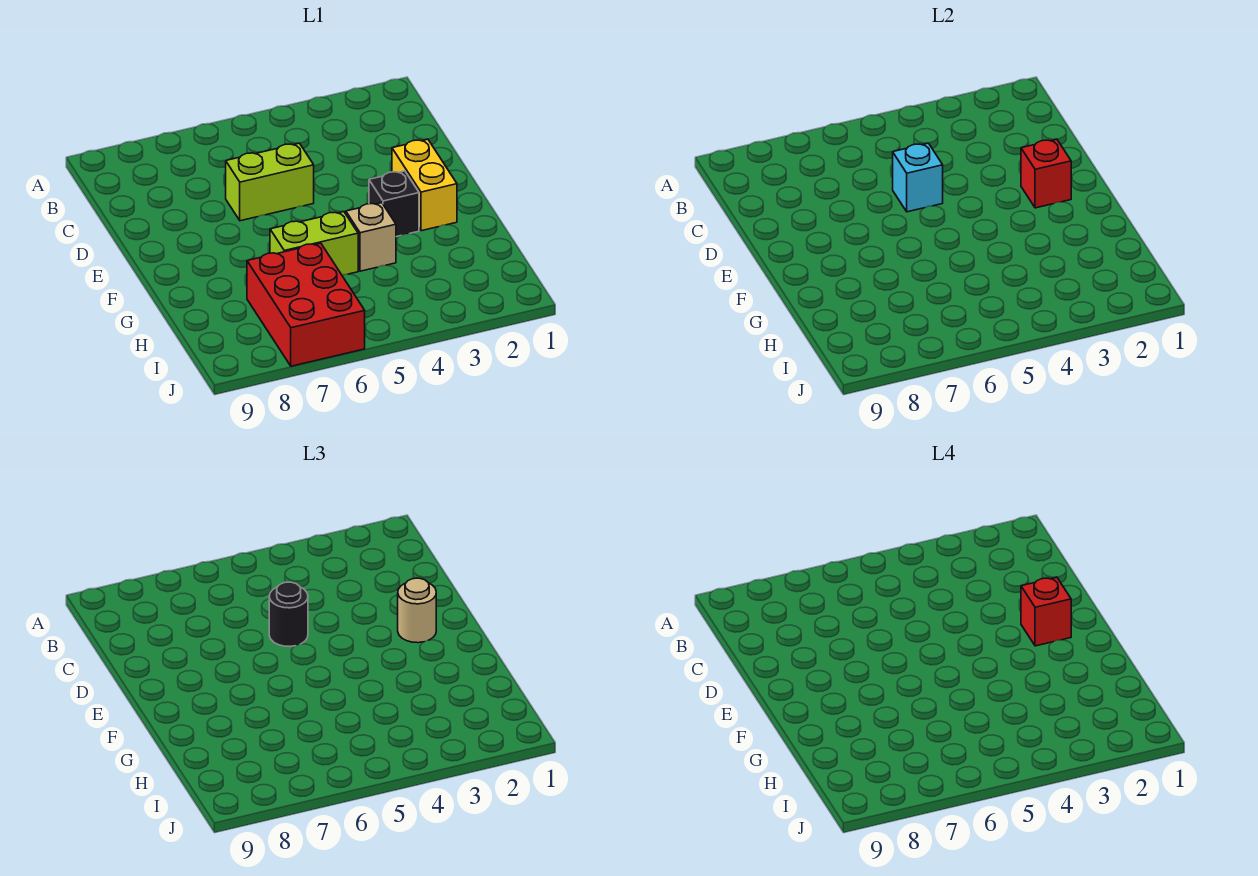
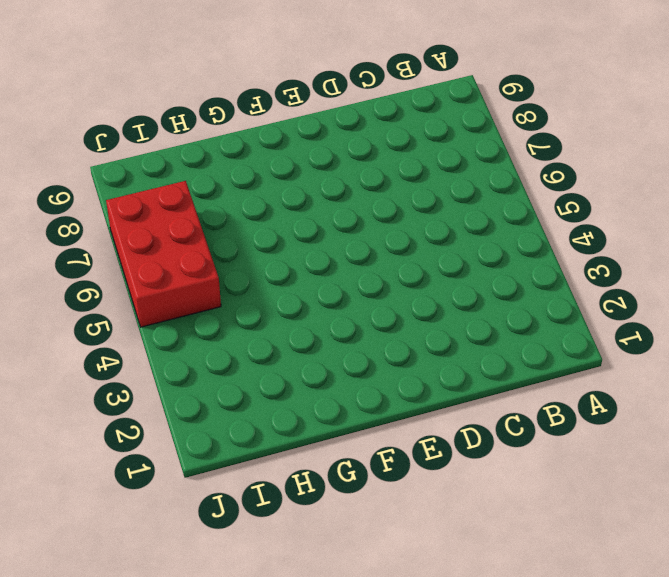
red brick I5:J7 level 1 -> red brick H6:J7 level 1
none -> lime brick D5:D6 level 1
none -> yellow brick E2:F2 level 1

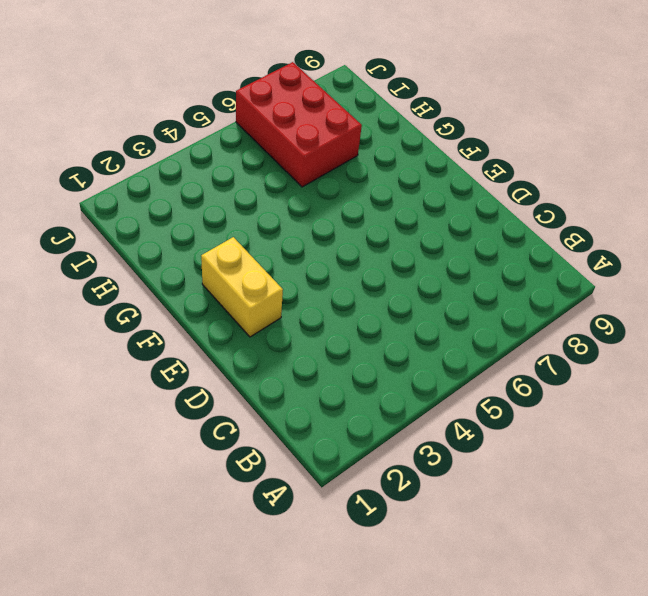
none -> lime brick D5:D6 level 1
none -> black brick F3 level 1

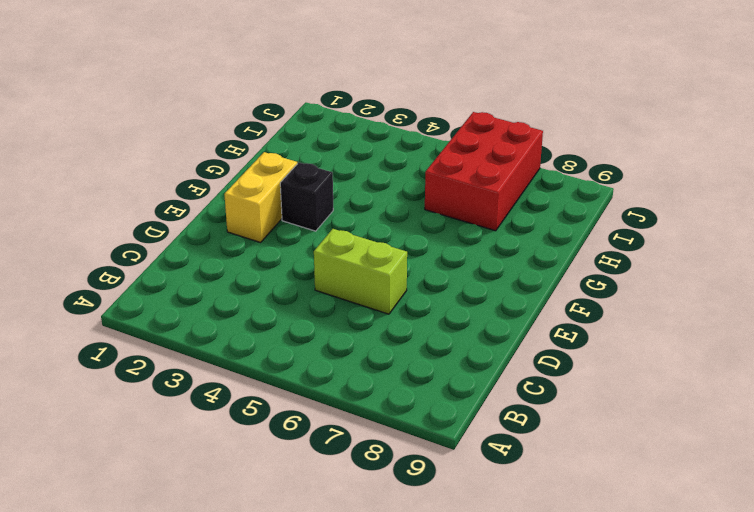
none -> tan brick G4 level 1
none -> lime brick G5:G6 level 1

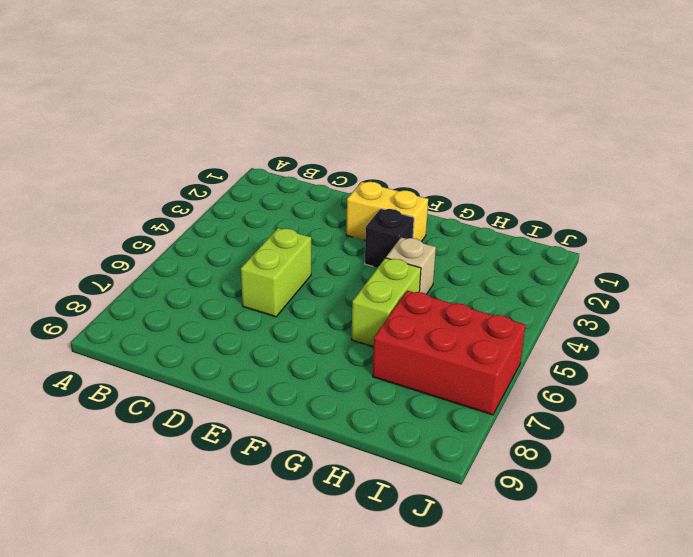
none -> cyan brick D5 level 2
none -> red brick E2 level 2

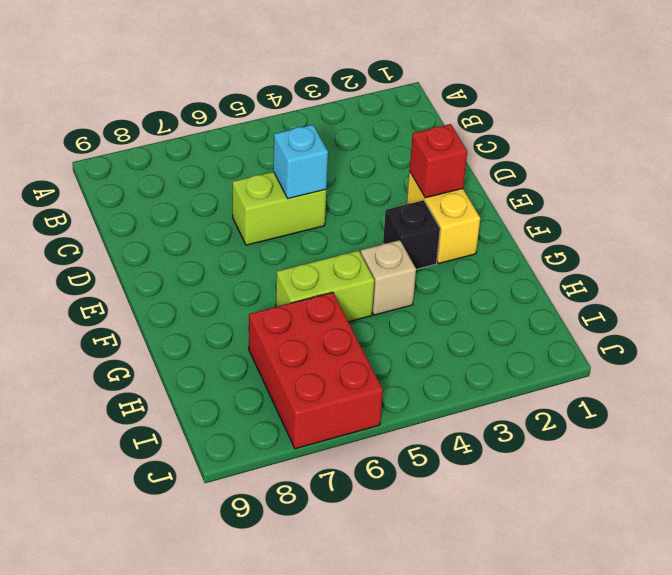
none -> black round brick D5 level 3
none -> tan round brick E2 level 3

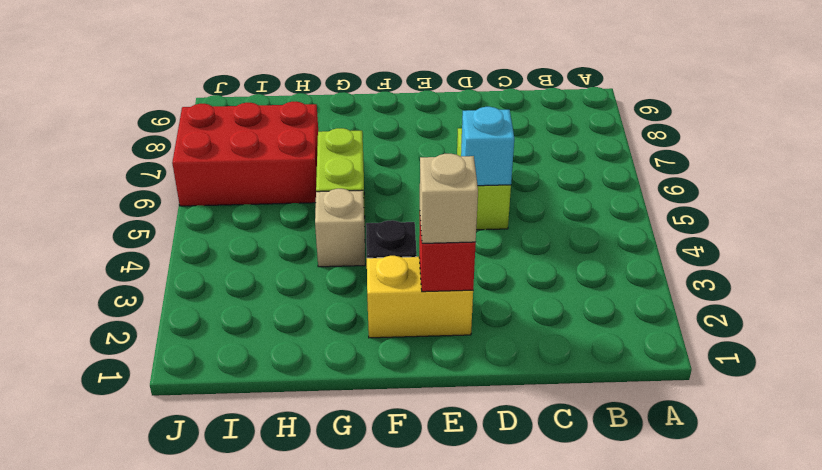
tan brick E2 level 3 -> tan round brick E2 level 3
none -> black round brick D5 level 3
none -> red brick E2 level 4

